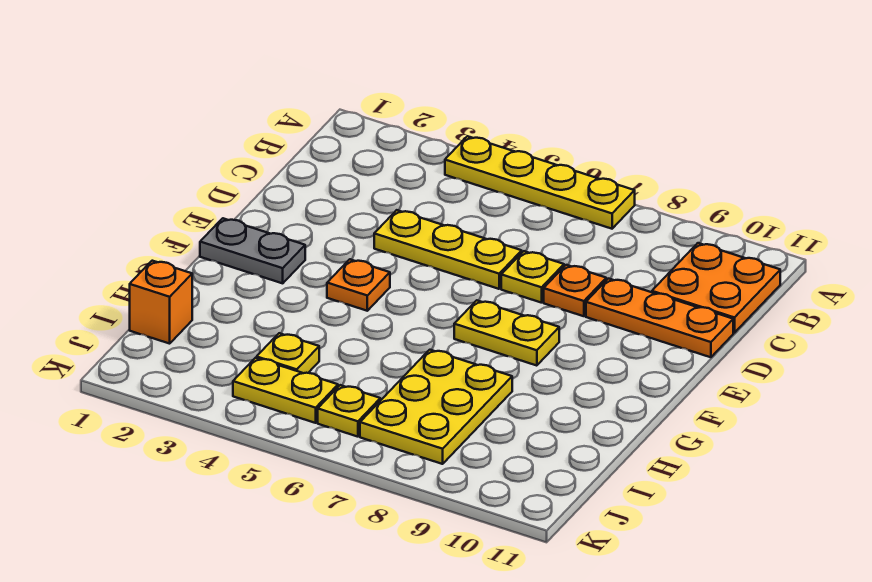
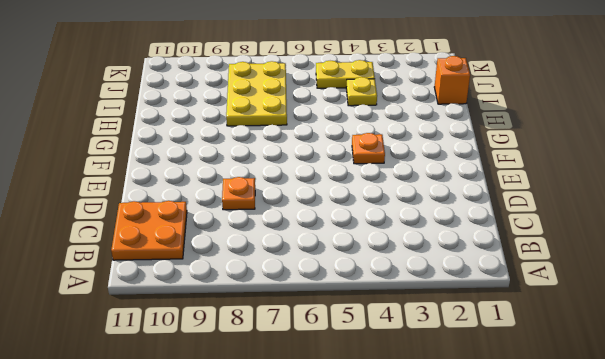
none -> yellow plate A4:A7 level 1
none -> yellow plate D4:D6 level 1
none -> yellow plate D7 level 1

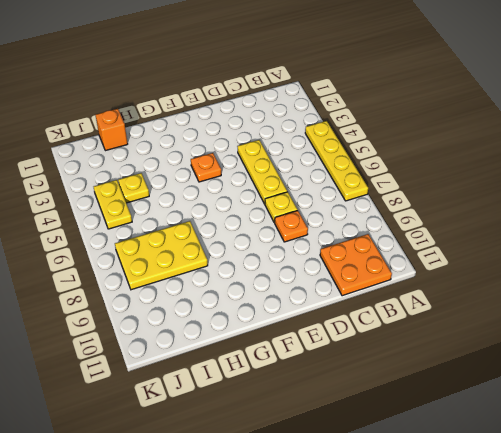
none -> orange plate D9:D11 level 1
none -> grey plate F1:F2 level 1
none -> yellow plate F7:F8 level 1

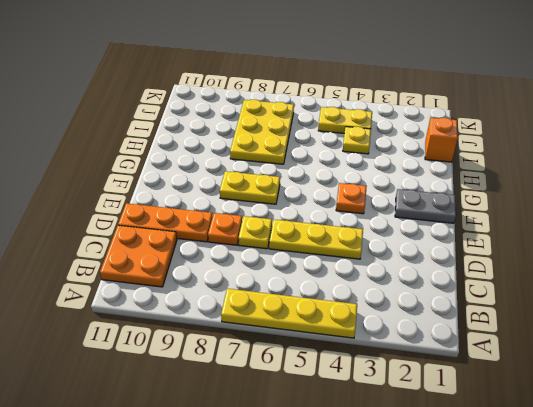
none -> yellow plate J6 level 1

